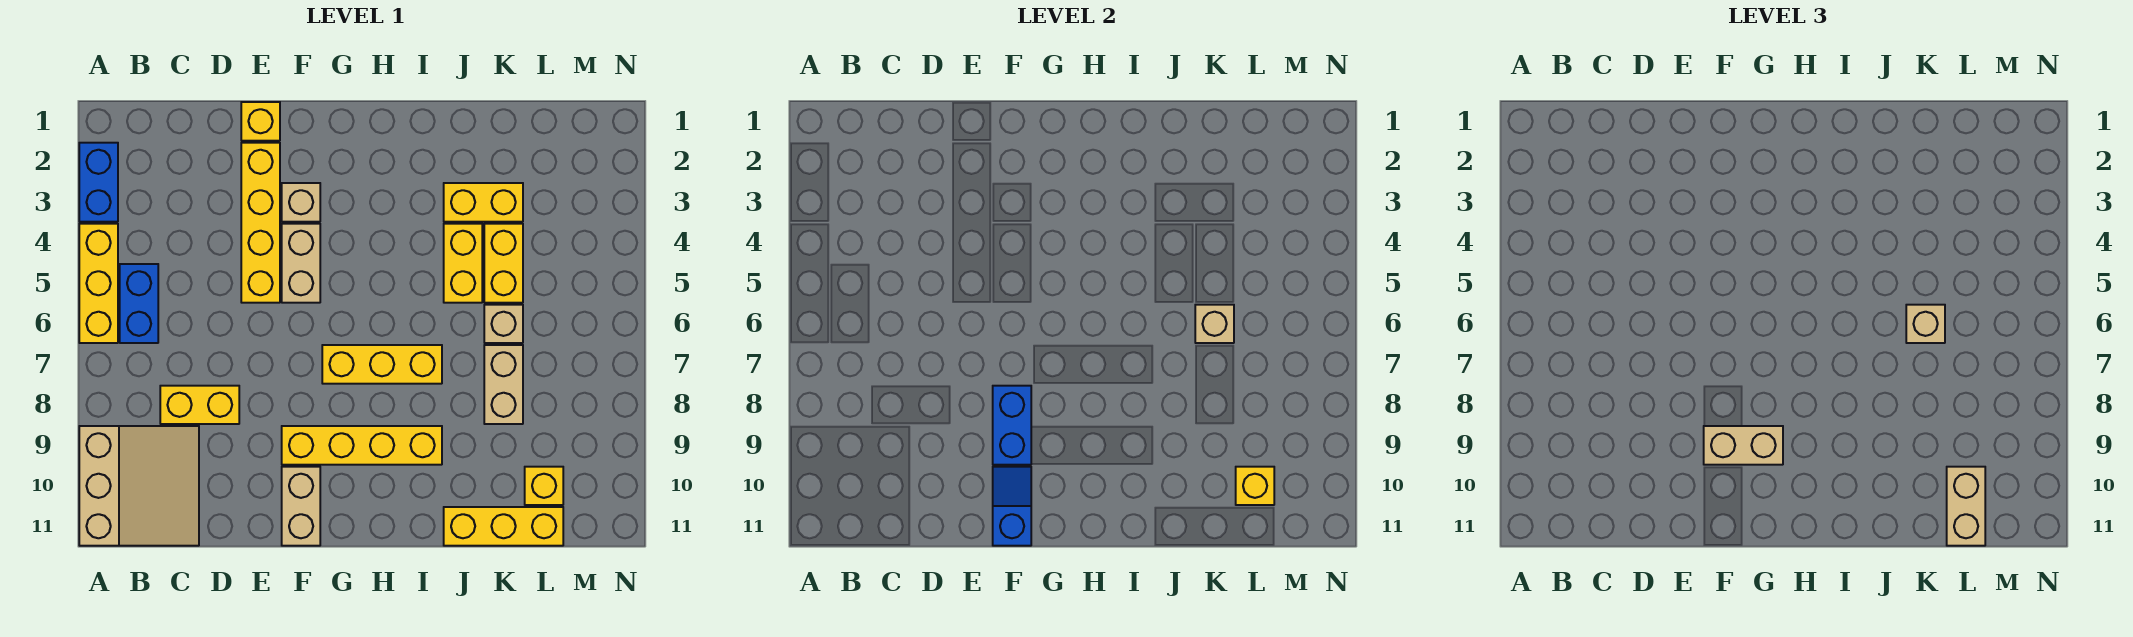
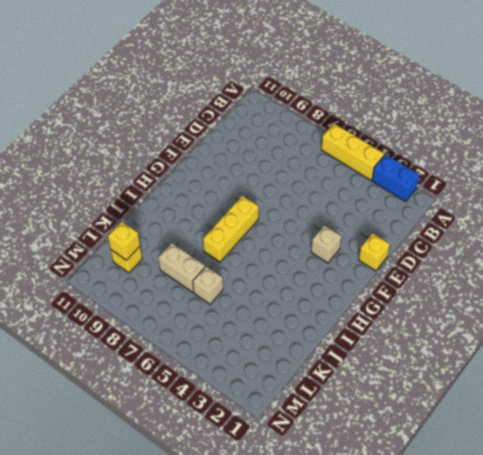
none -> tan slope A9:C11 level 1 top A
none -> blue brick B5:B6 level 1
none -> yellow brick C8:D8 level 1

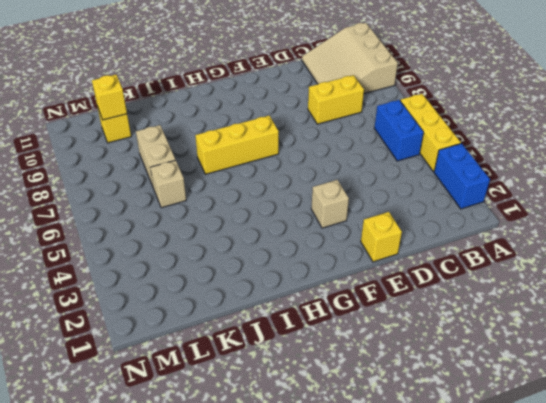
none -> yellow brick E2:E5 level 1
none -> tan brick F4:F5 level 1
none -> yellow brick F9:I9 level 1

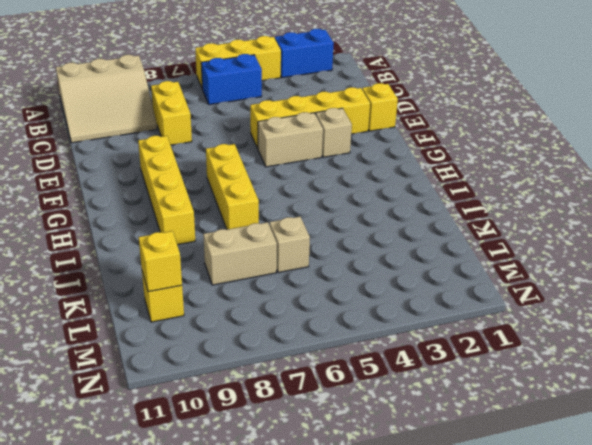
none -> tan brick F10:F11 level 1
none -> yellow brick J3:K3 level 1
none -> yellow brick J4:J5 level 1

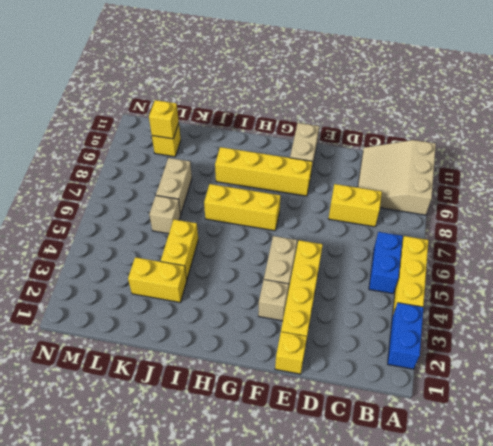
none -> yellow brick J11:L11 level 1
none -> yellow brick K4:K5 level 1
none -> blue brick F8:F9 level 2

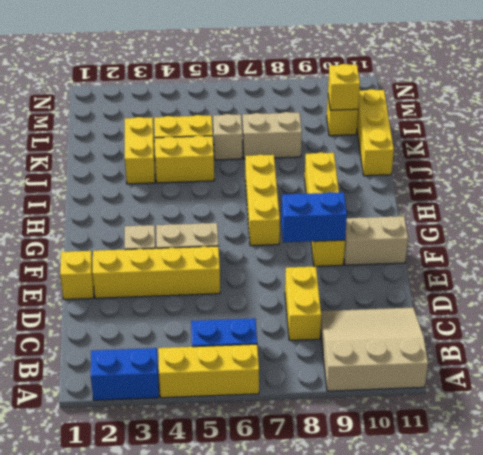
none -> blue slope F10:F11 level 2 top 11
none -> tan brick K6 level 2
none -> tan brick F9:G9 level 3

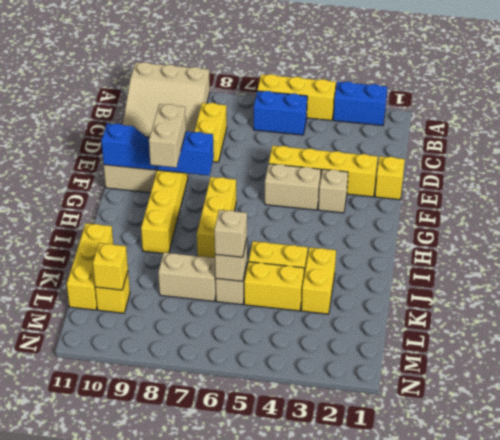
none -> tan brick L10:L11 level 3

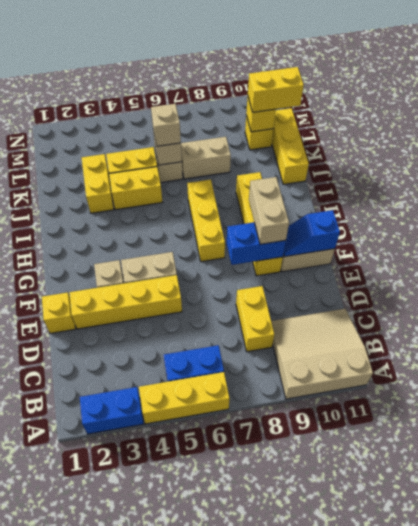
yellow brick L10:L11 level 3 -> tan brick L10:L11 level 3

